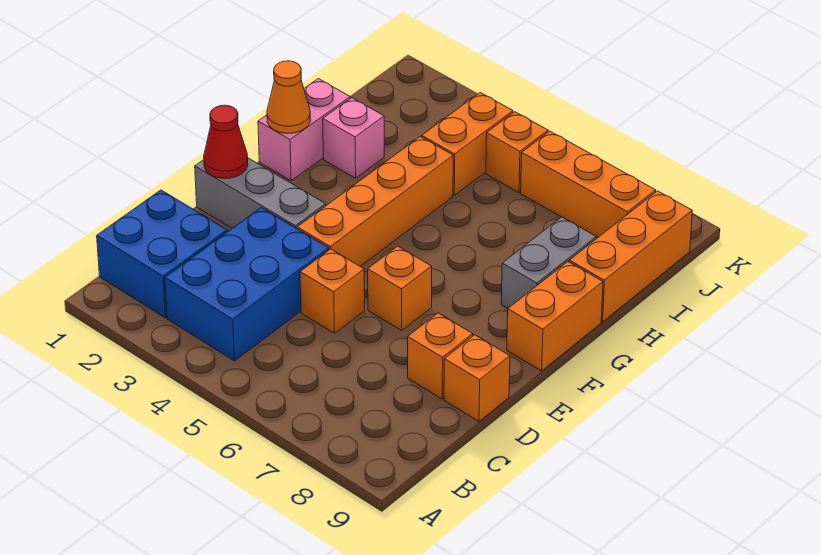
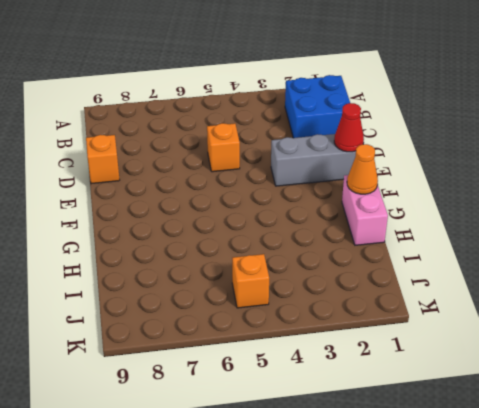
none -> blue brick B3:D4 level 1
none -> orange brick D8 level 1
none -> orange brick E4:H4 level 1

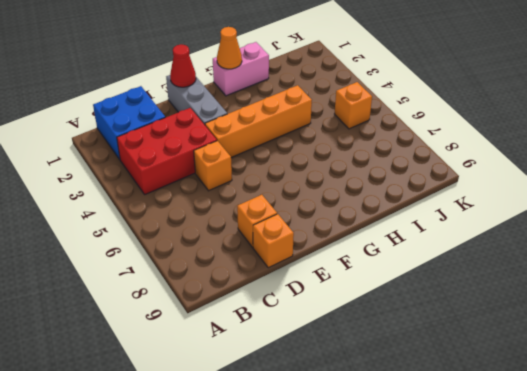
red brick B3:D4 level 1 -> blue brick B3:D4 level 1
none -> orange brick E6 level 1
none -> orange brick F9:G9 level 1
none -> grey brick G8:H8 level 1

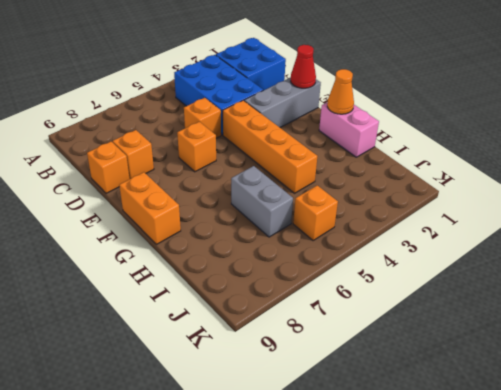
grey brick H6:I6 level 1 -> grey brick G8:H8 level 1
none -> pink brick H2 level 1
none -> orange brick H9:J9 level 1
none -> orange brick I4:J4 level 1

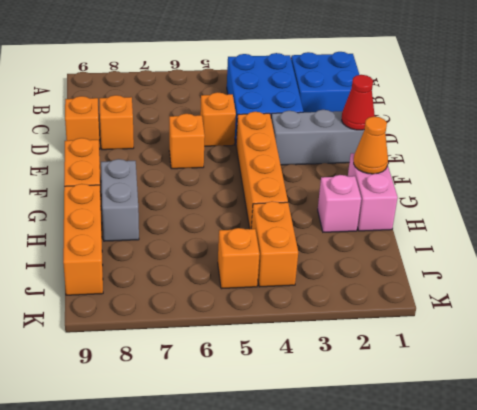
none -> orange brick J6:J8 level 1

